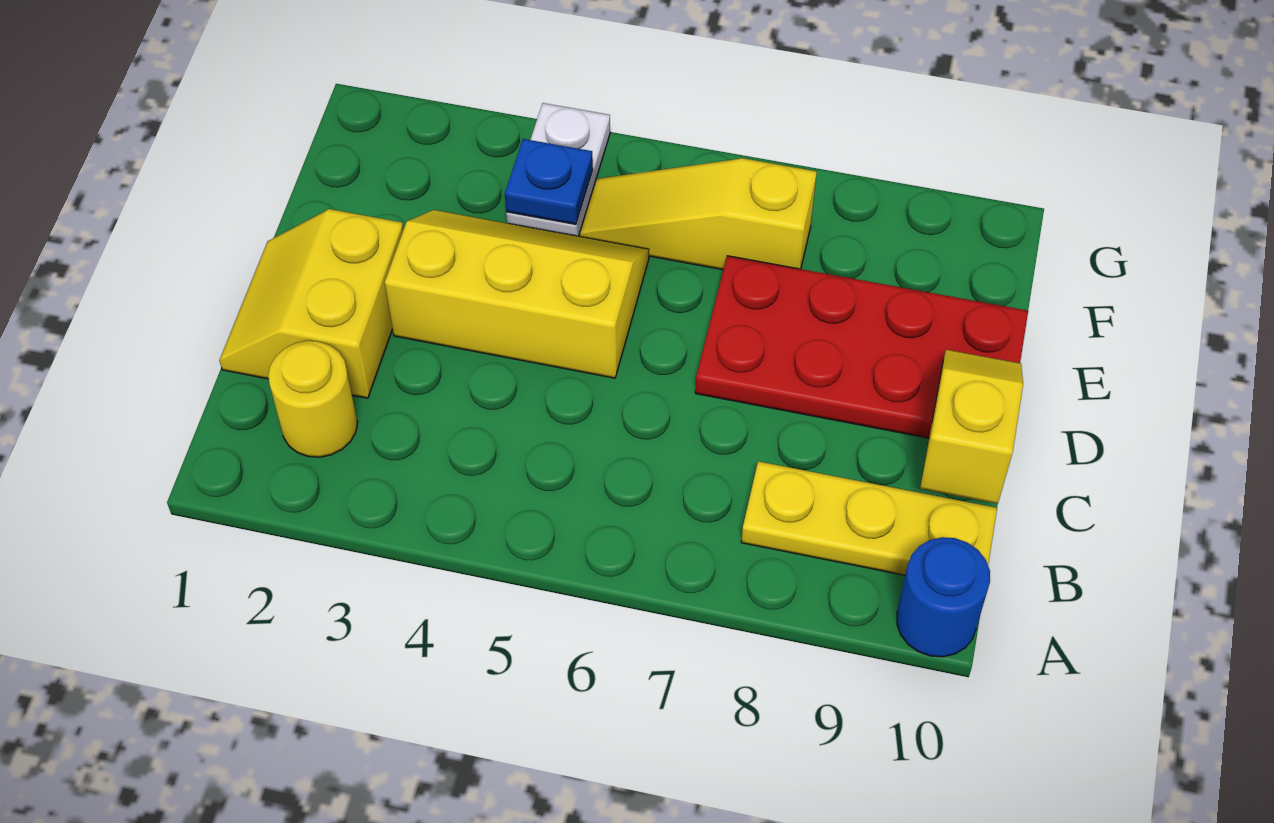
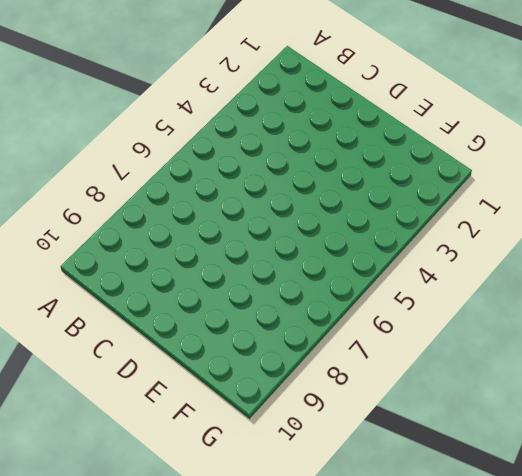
none -> blue round brick A10 level 1
none -> yellow round brick B2 level 1

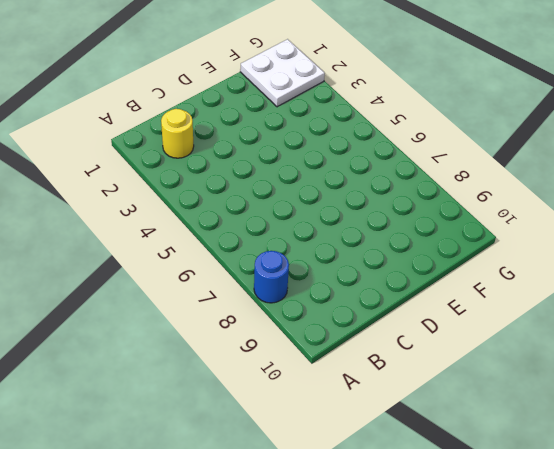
blue round brick A8 level 1 -> blue round brick A10 level 1
white plate F1:G2 level 1 -> none
none -> yellow plate B8:B10 level 1
none -> yellow slope C1:D2 level 1 top 2

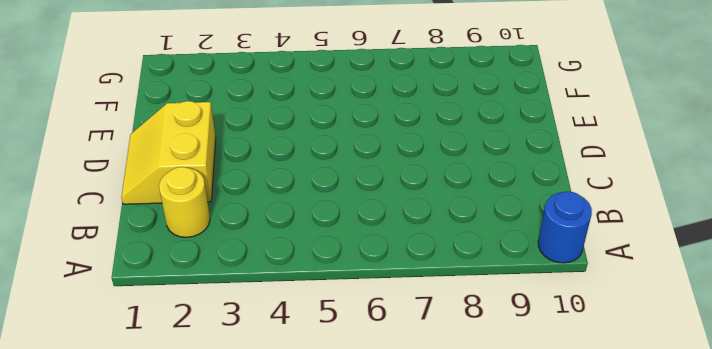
none -> yellow plate B8:B10 level 1
none -> yellow slope D3:E5 level 1 top D

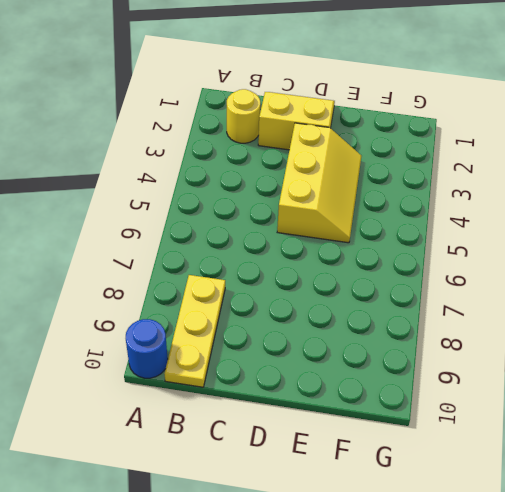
none -> red plate D7:E10 level 1
none -> white plate F4:G4 level 1

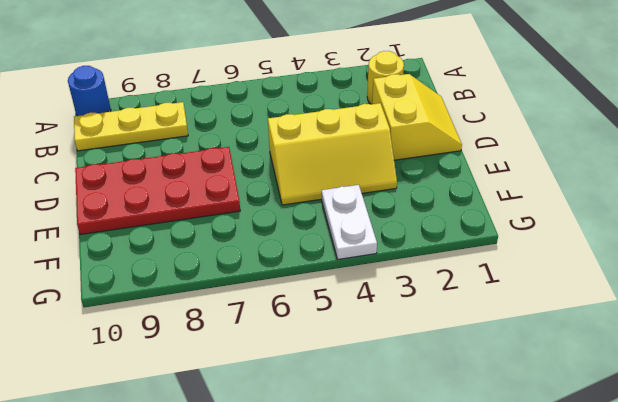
none -> yellow slope F5:F7 level 1 top 7
none -> yellow slope C10:D10 level 2 top C

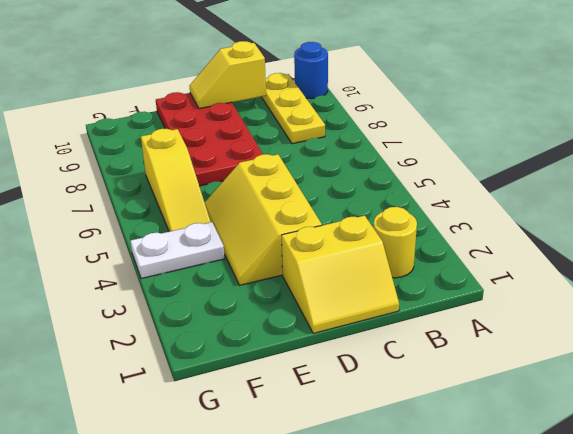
none -> blue plate F4 level 2

